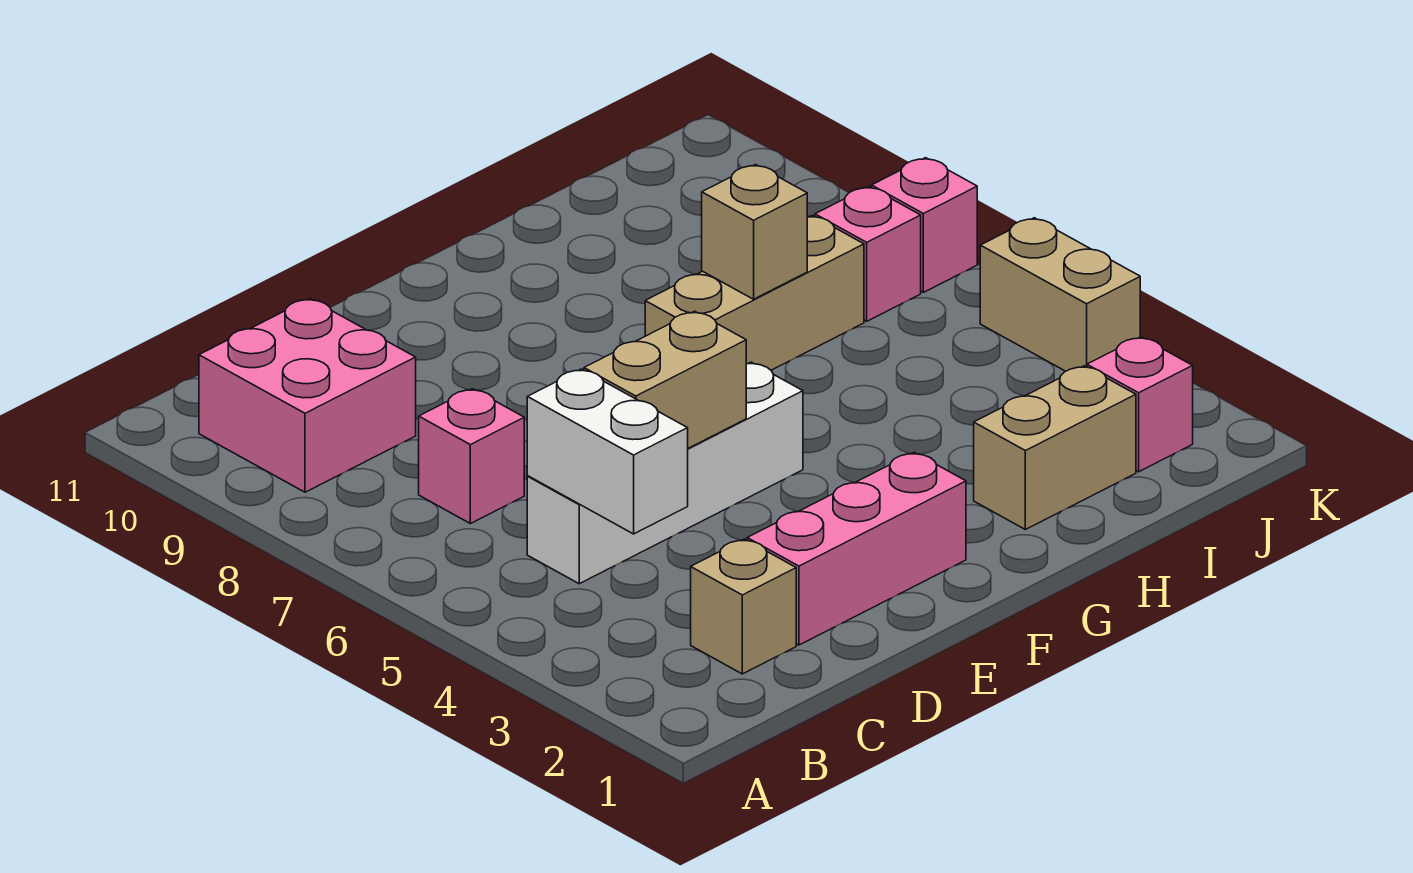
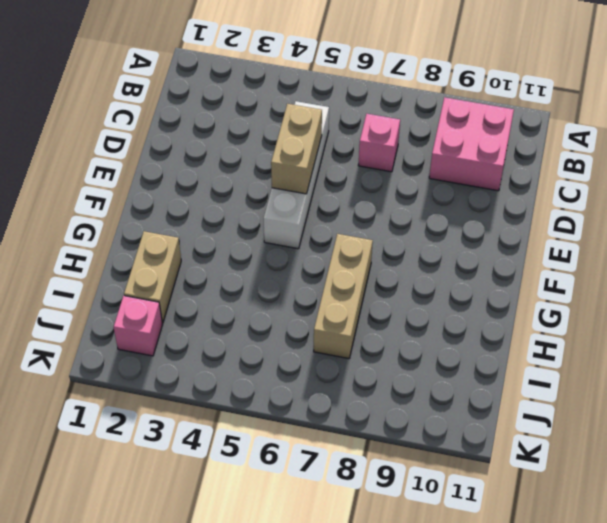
none -> tan brick C2 level 1
none -> pink brick D2:F2 level 1
none -> pink brick J7 level 1

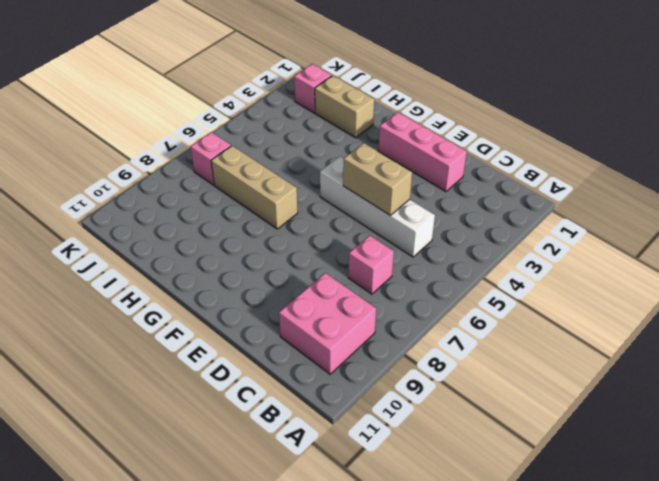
none -> tan brick C2 level 1
none -> tan brick K4:K5 level 1
none -> pink brick K7 level 1

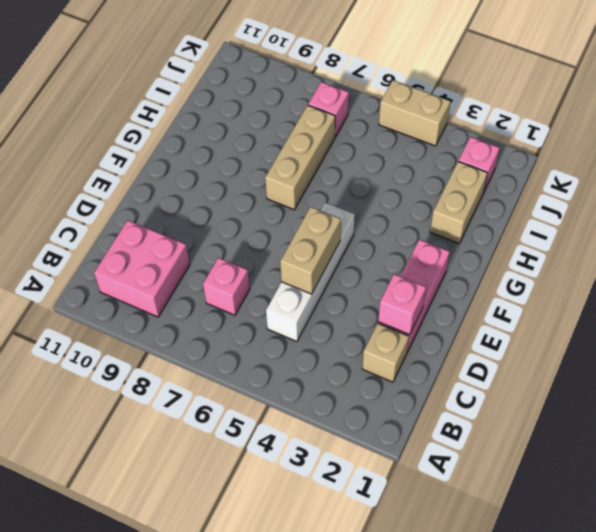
pink brick D2 level 2 -> pink brick K7 level 1
none -> white brick C4:C5 level 2
none -> tan brick H7 level 2

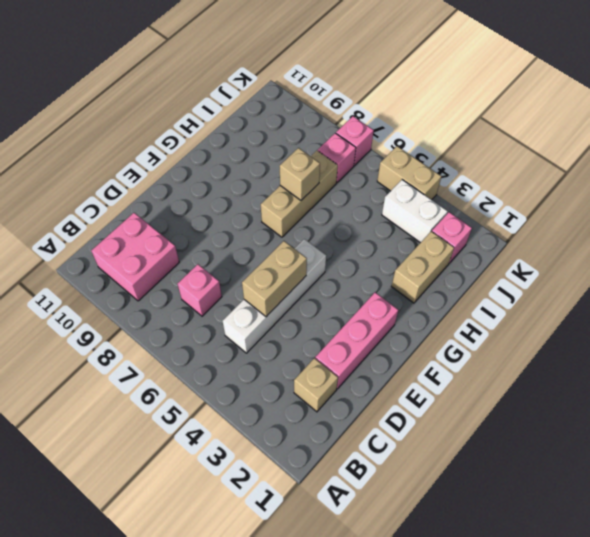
white brick J3:J4 level 1 -> white brick C4:C5 level 2

